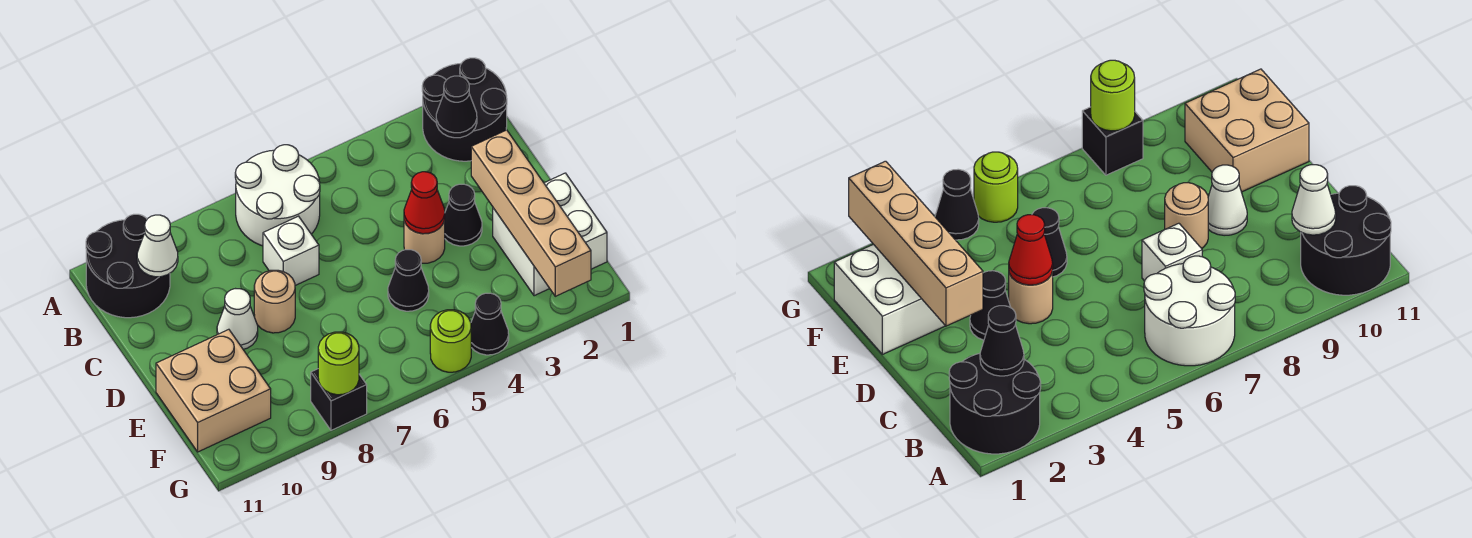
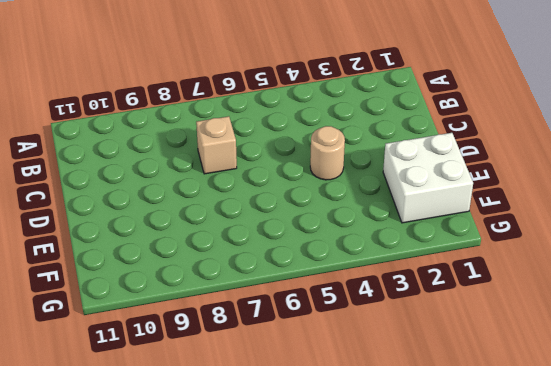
tan brick C7 level 1 -> white brick C7 level 1
none -> black round brick A1:B2 level 1
none -> white round brick A6:B7 level 1
none -> black round brick A10:B11 level 1

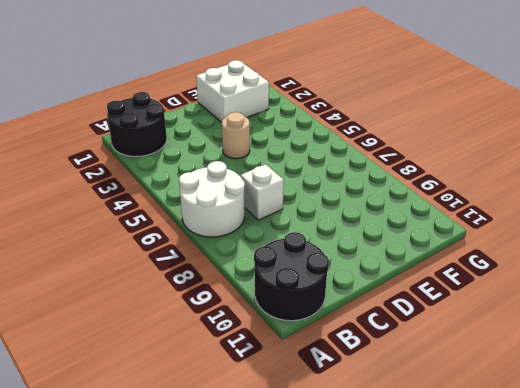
none -> black cone D3 level 1
none -> tan round brick D8 level 1
none -> white cone D9 level 1

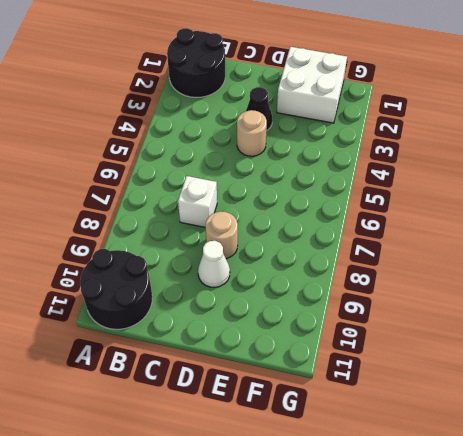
none -> white round brick A6:B7 level 1
none -> black cone E5 level 1
none -> tan brick E10:F11 level 1

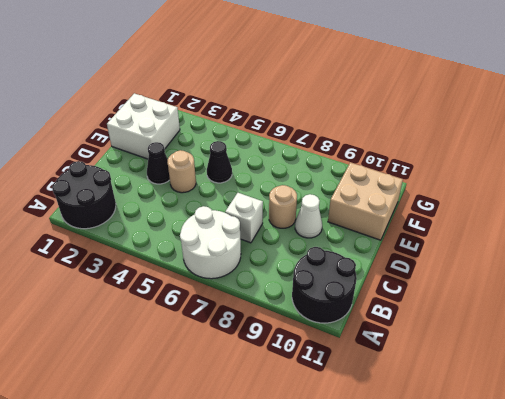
none -> black cone G4 level 1
none -> lime round brick G5 level 1
none -> black brick G8 level 1

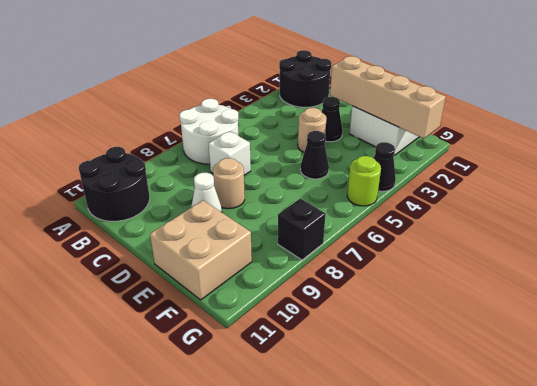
none -> black cone B2 level 2
none -> white cone B10 level 2
none -> red cone D4 level 2

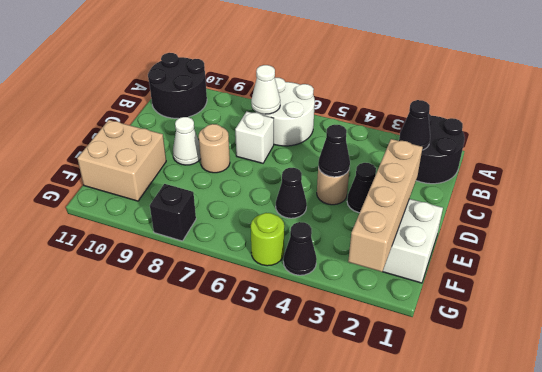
white cone B7 level 2 -> white cone B10 level 2
black cone D4 level 2 -> red cone D4 level 2
none -> lime round brick G8 level 2

